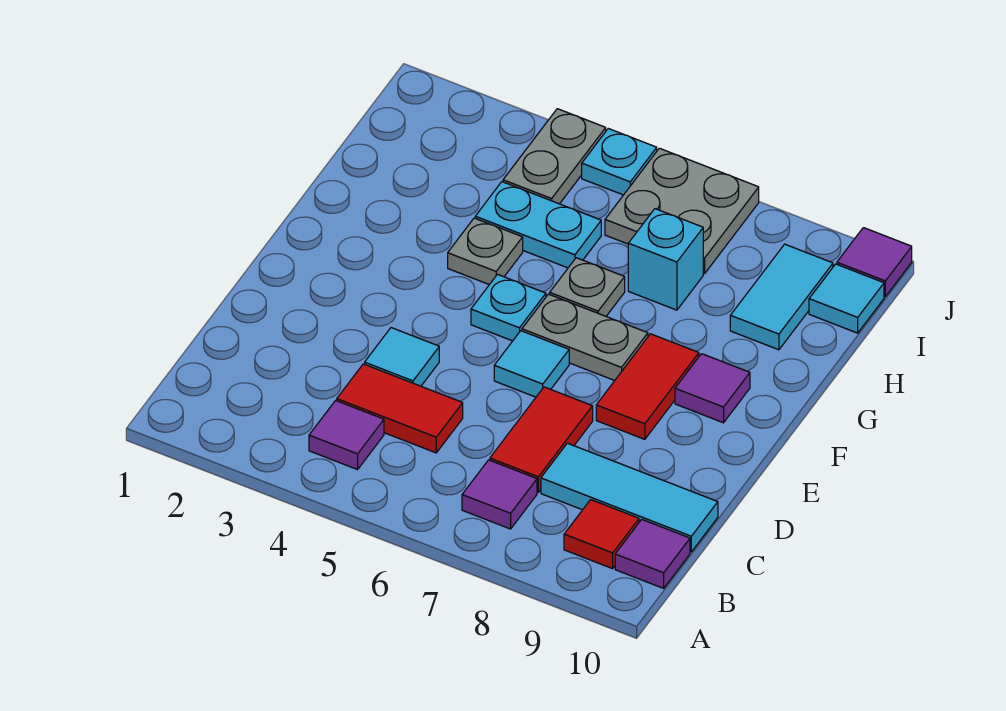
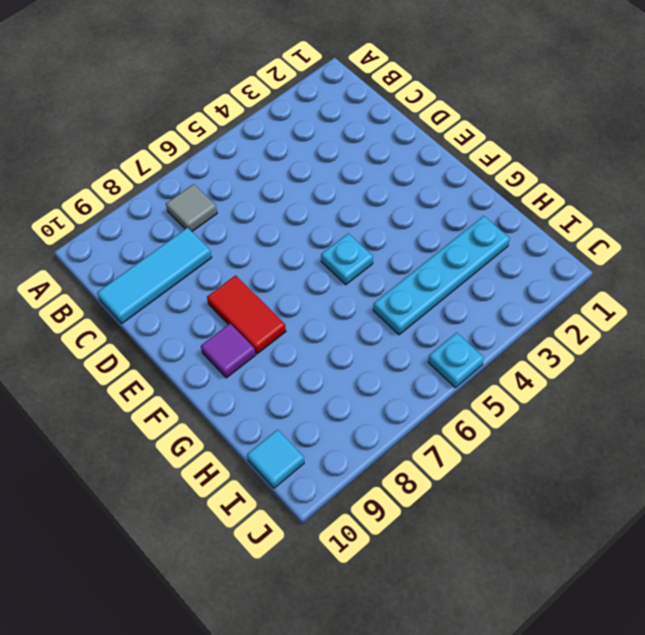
grey tile B7 level 1 -> purple tile B7 level 1
cyan plate H2:H5 level 1 -> cyan plate H4:H5 level 1
none -> purple tile B4 level 1
none -> red tile B9 level 1
none -> purple tile B10 level 1

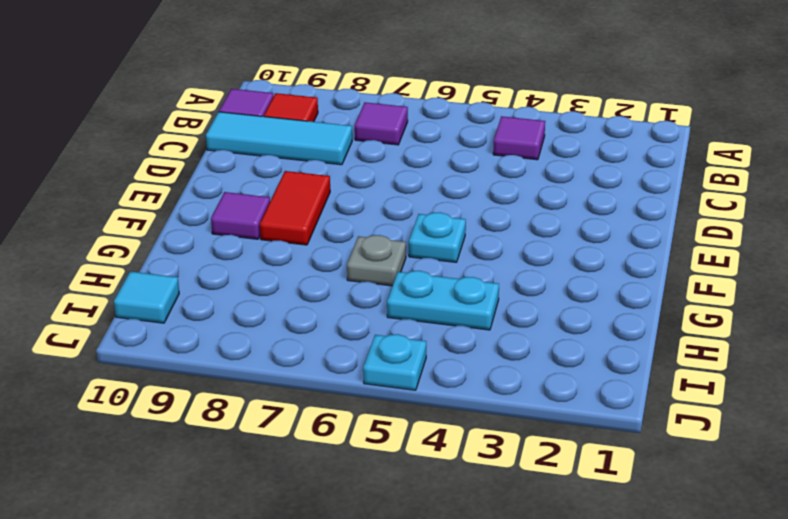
none -> red tile C4:C5 level 1
none -> red tile C7:D7 level 1
none -> cyan tile D4 level 1

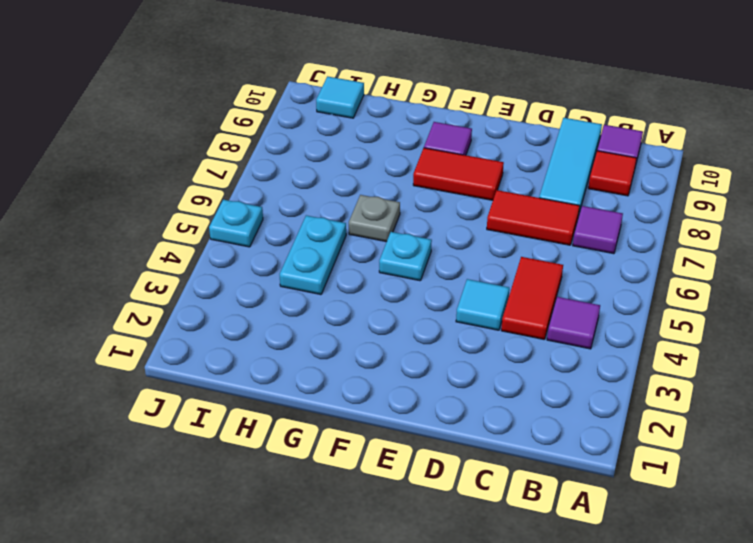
none -> cyan tile E6 level 1
none -> grey plate F6:F7 level 1
none -> grey plate G4 level 1

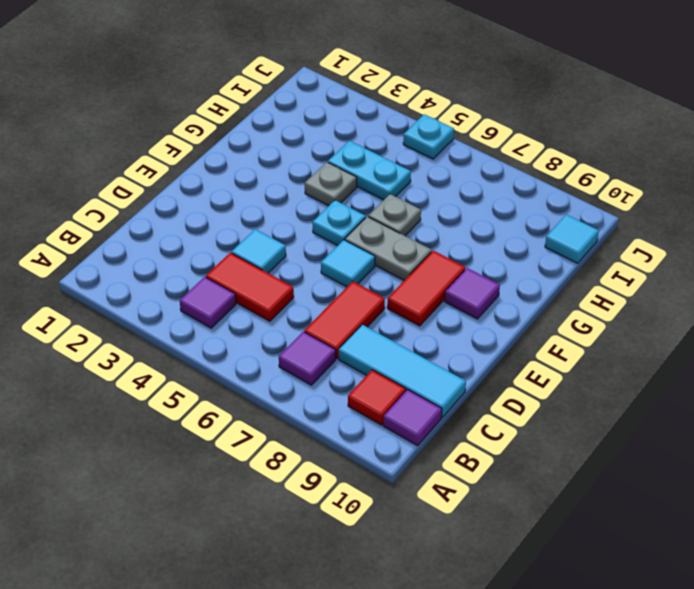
none -> cyan brick H7 level 1
none -> cyan tile H9:I9 level 1
none -> grey plate I4:J4 level 1

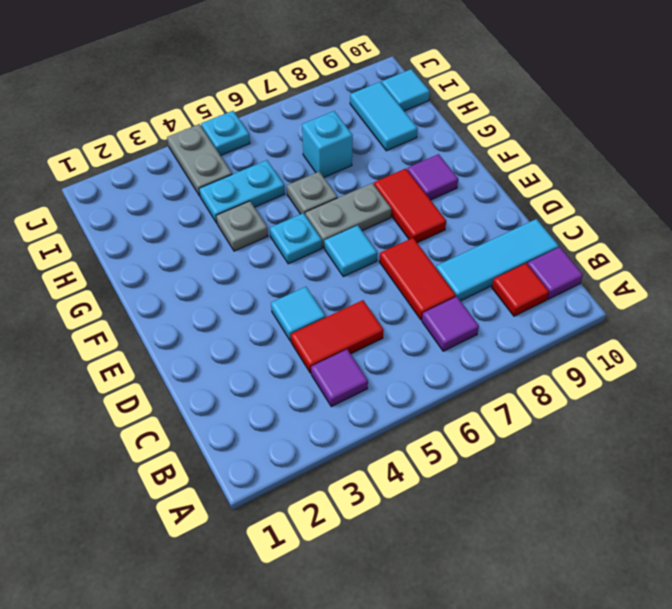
none -> grey plate I6:J7 level 1
none -> purple tile J10 level 1

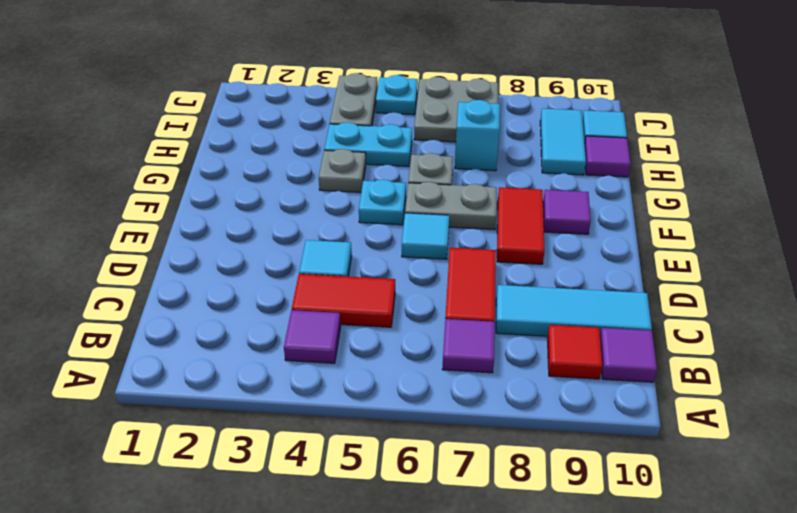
purple tile H10 level 1 -> purple tile J10 level 1

